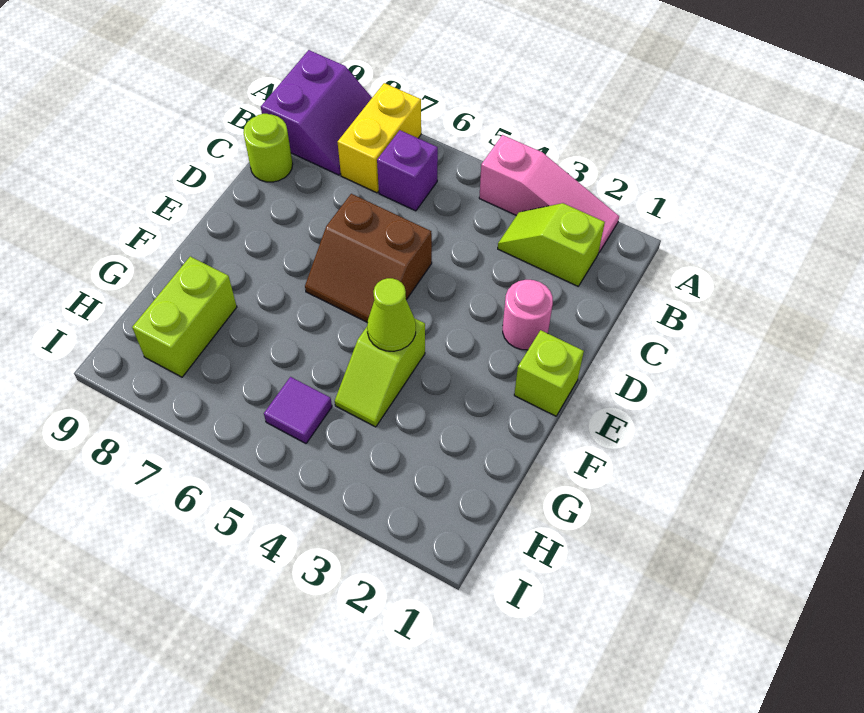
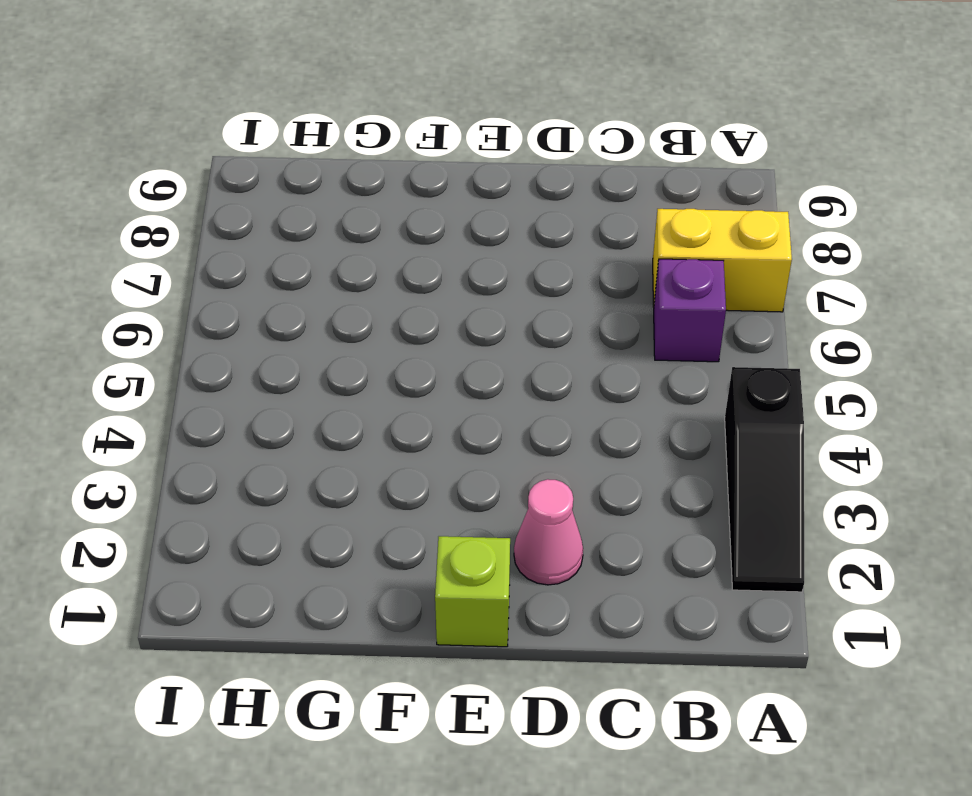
black slope A2:A4 level 1 top 4 -> pink slope A2:A4 level 1 top 4
pink cone D2 level 1 -> pink round brick D2 level 1
none -> purple slope A8:B9 level 1 top 9
none -> lime slope B2:B3 level 1 top 2
none -> lime round brick C9 level 1

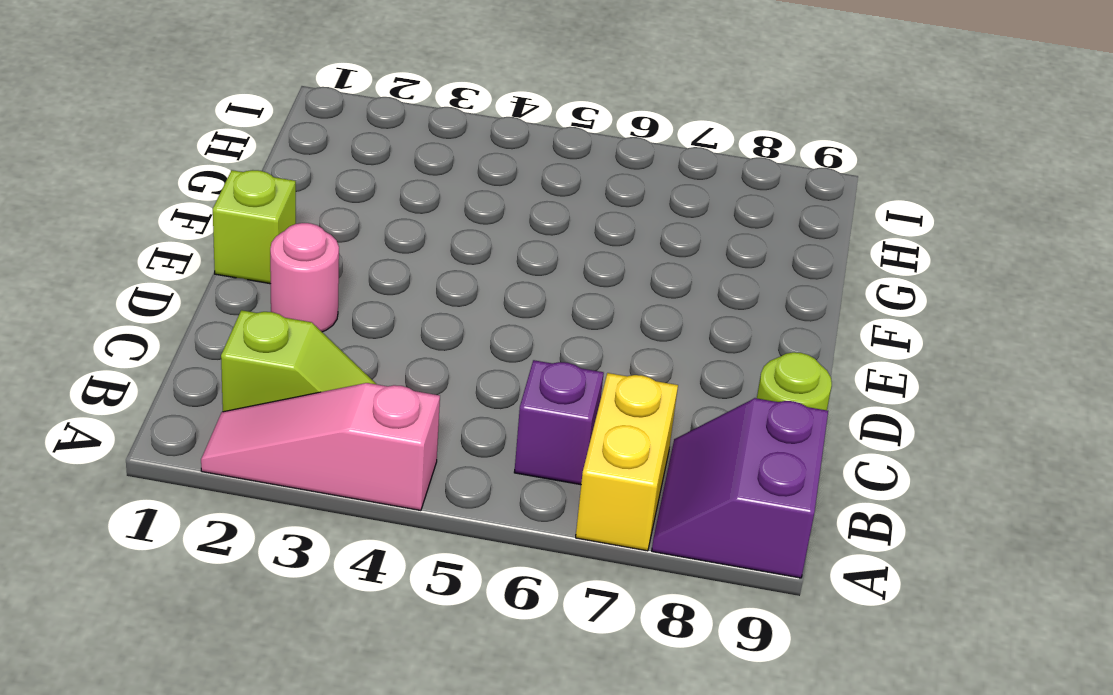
none -> brown slope D5:E6 level 1 top D
none -> lime slope F4:G4 level 1 top F
none -> lime brick G8:H8 level 1

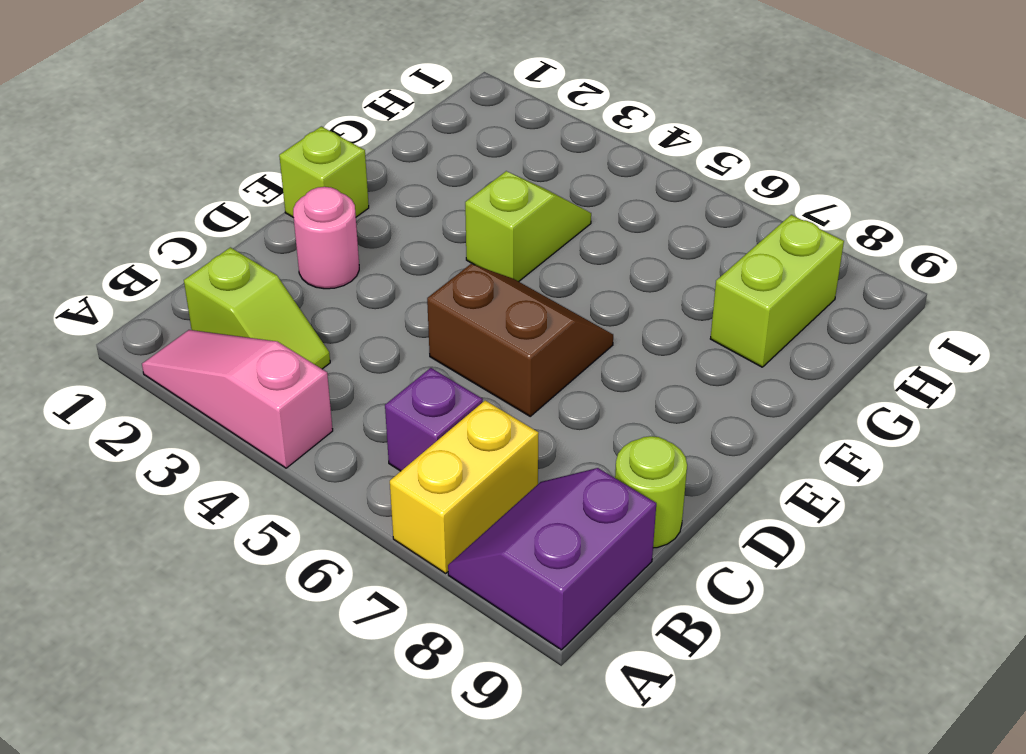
none -> purple tile H5 level 1
none -> lime cone F4 level 2

